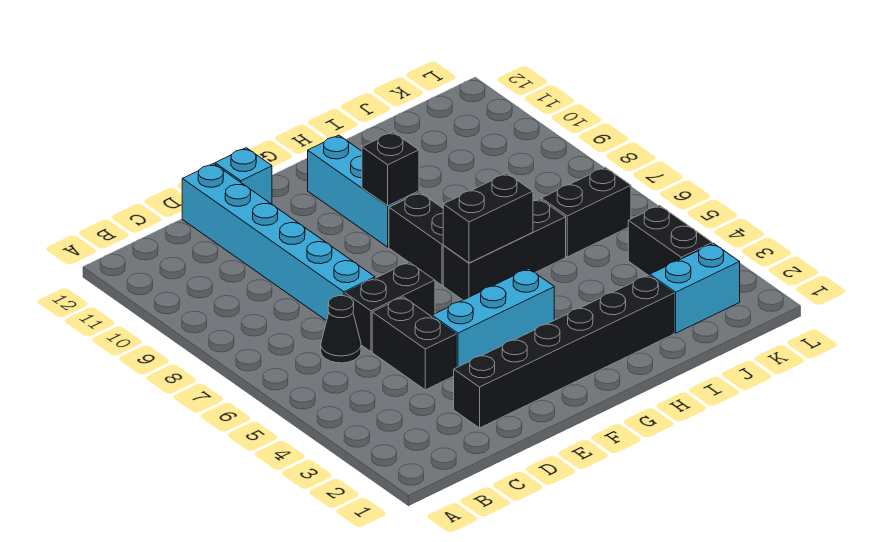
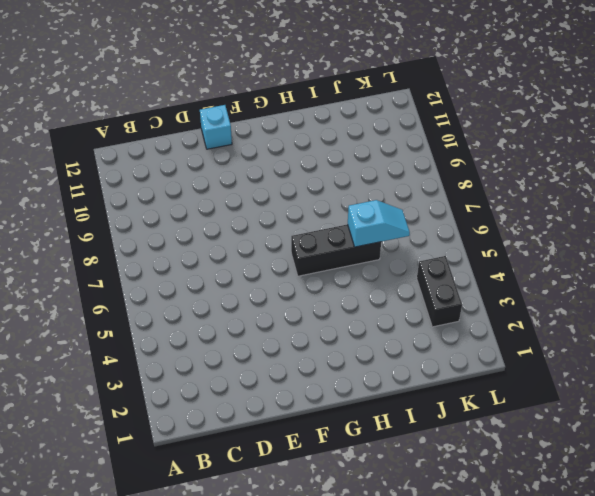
cyan slope I6:J6 level 2 top I -> none
none -> black cone C6 level 1
none -> black brick D2:I2 level 1
none -> black brick D4:D5 level 1

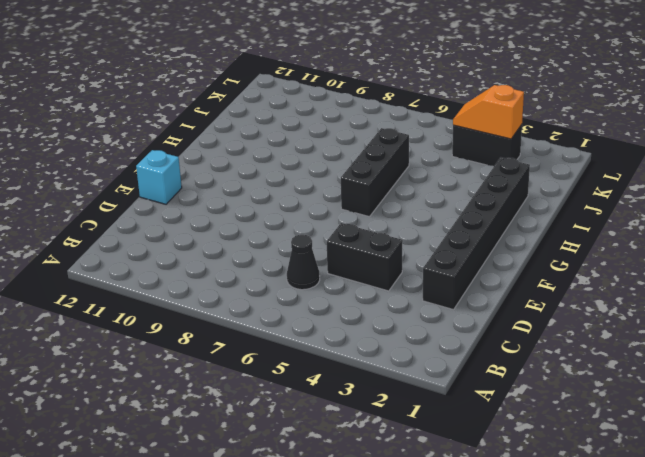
orange slope K3:K4 level 2 top 3 -> none
none -> black brick D6:E6 level 1
none -> cyan brick D7:D12 level 1
none -> cyan brick E4:G4 level 1

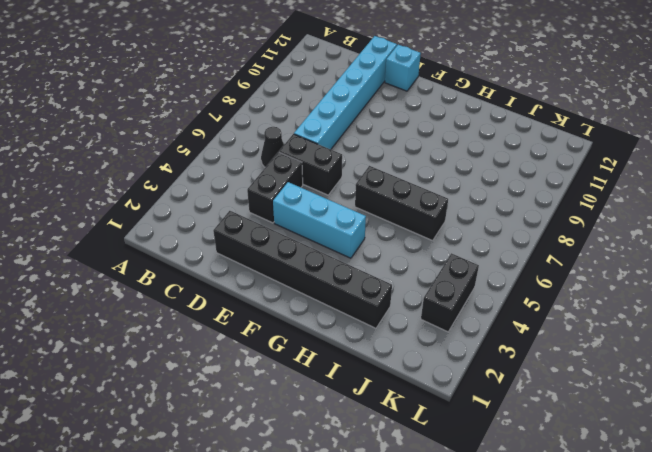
none -> black brick G7:G8 level 1
none -> cyan brick G9:G11 level 1
none -> cyan brick J2:K2 level 1

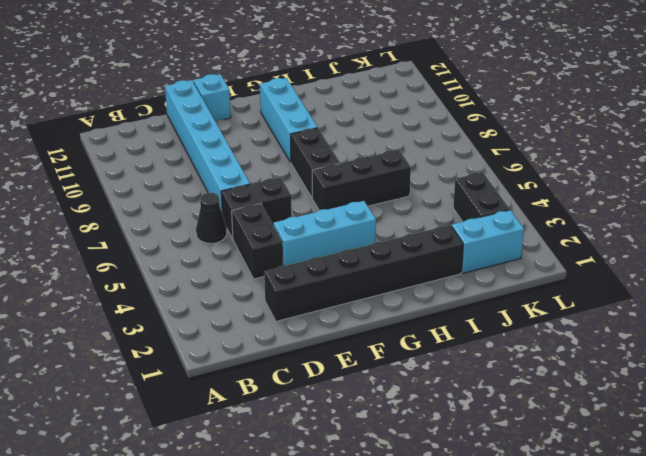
none -> black brick J6:K6 level 1
none -> black brick G6:H6 level 2
none -> black brick G9 level 2

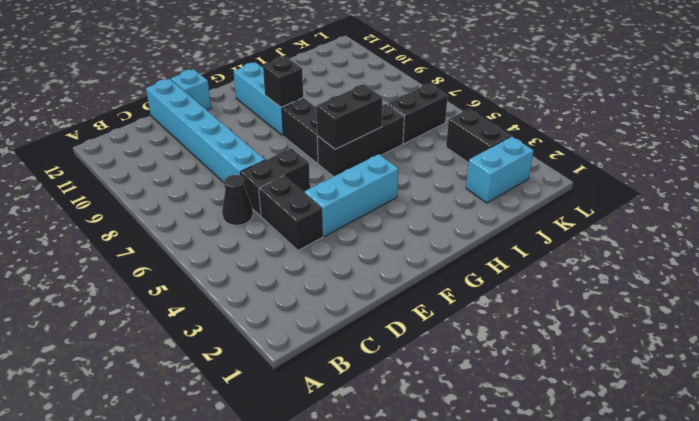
none -> black brick D2:I2 level 1

